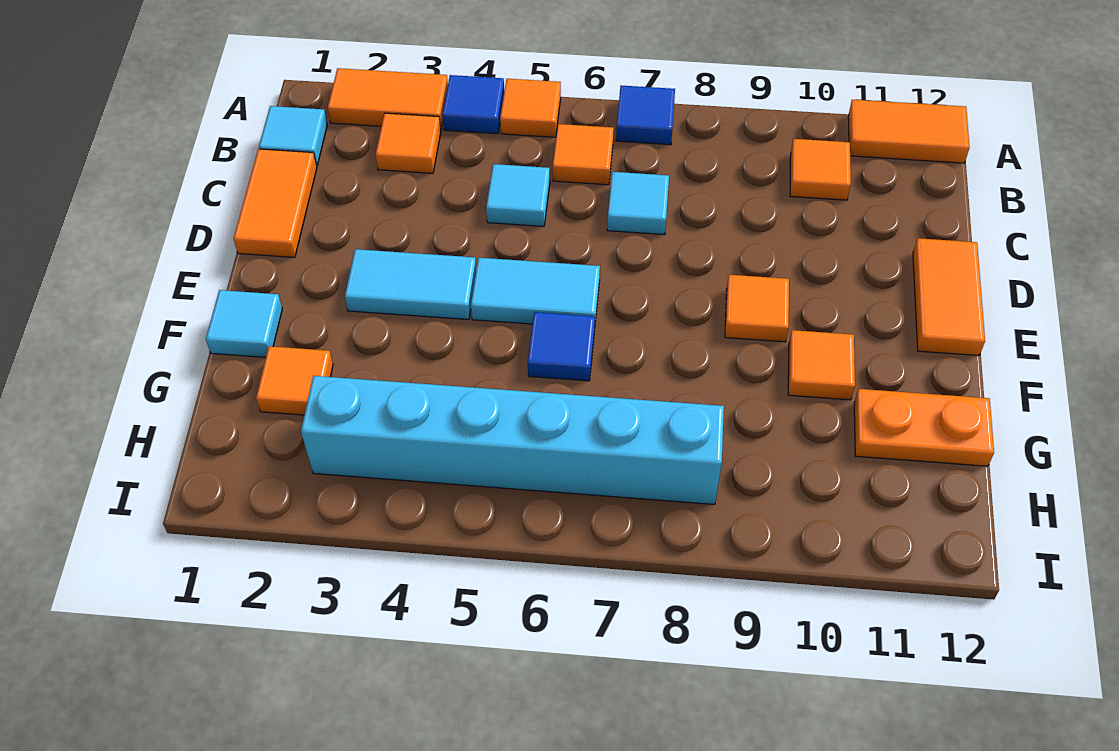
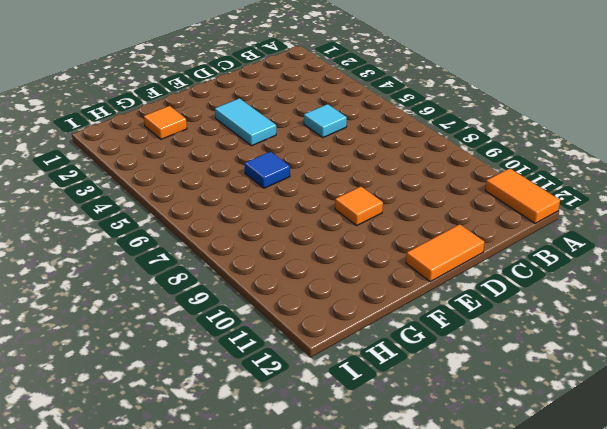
none -> orange tile A2:A3 level 1
none -> blue tile A4 level 1
none -> orange tile A5 level 1

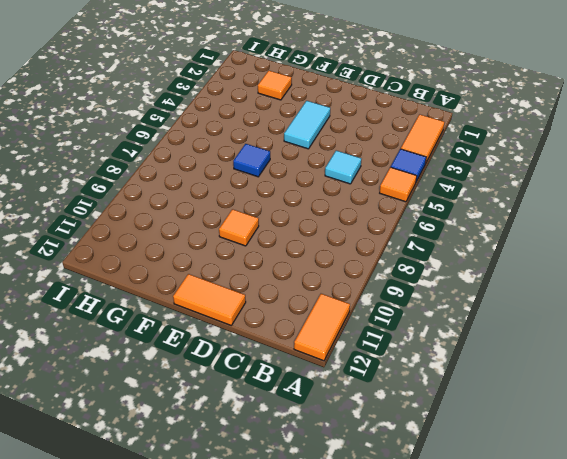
none -> blue tile A7 level 1
none -> cyan tile B1 level 1
none -> orange tile B3 level 1

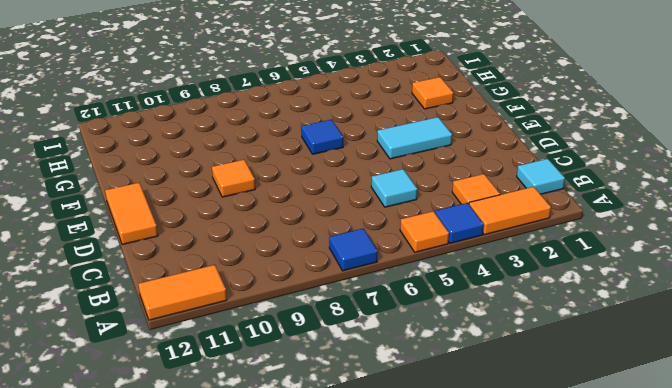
none -> orange tile B6 level 1
none -> orange tile B10 level 1
none -> orange tile C1:D1 level 1

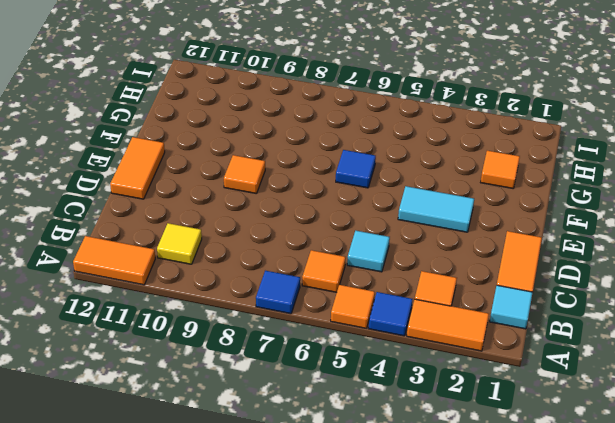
yellow tile B10 level 1 -> orange tile B10 level 1
none -> cyan tile C7 level 1
none -> cyan tile E5:E6 level 1
none -> cyan tile F1 level 1

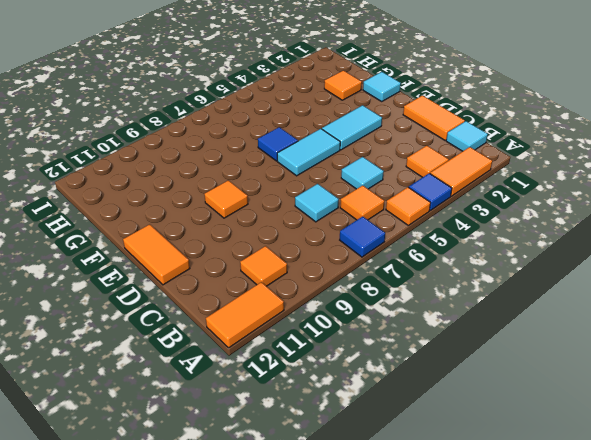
none -> orange tile F10 level 1
none -> orange plate G11:G12 level 1
none -> cyan brick H3:H8 level 1

